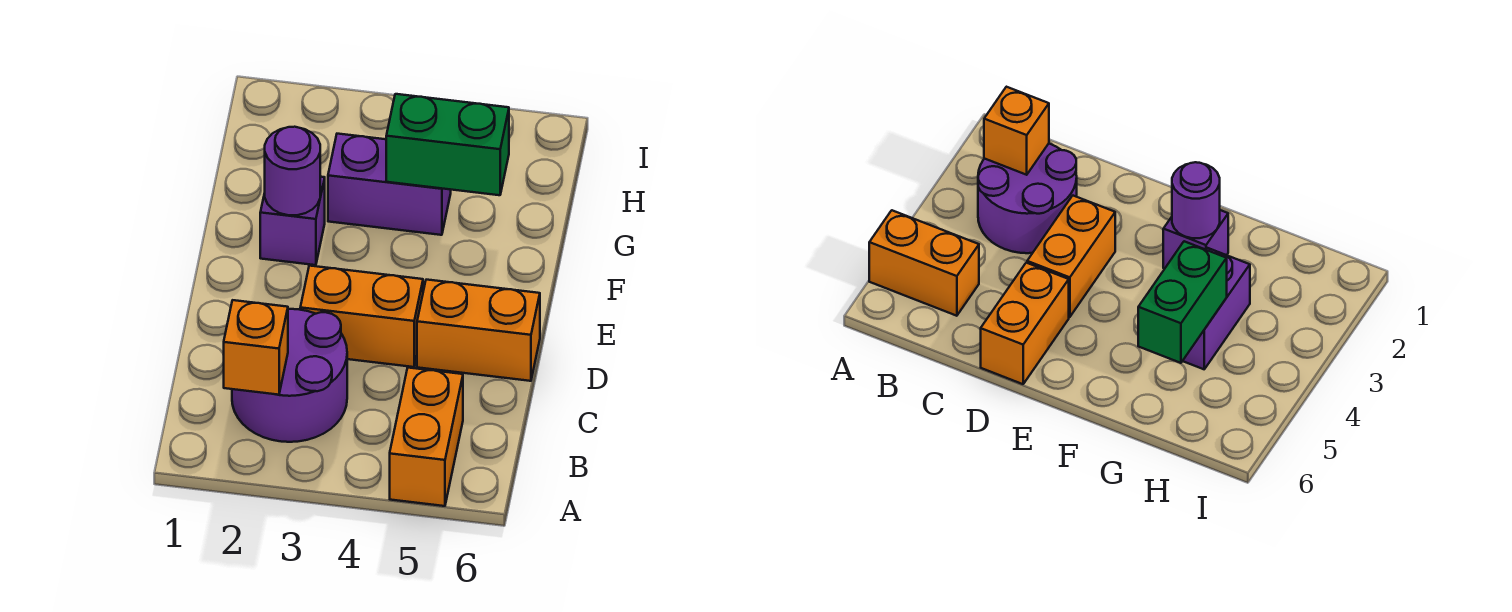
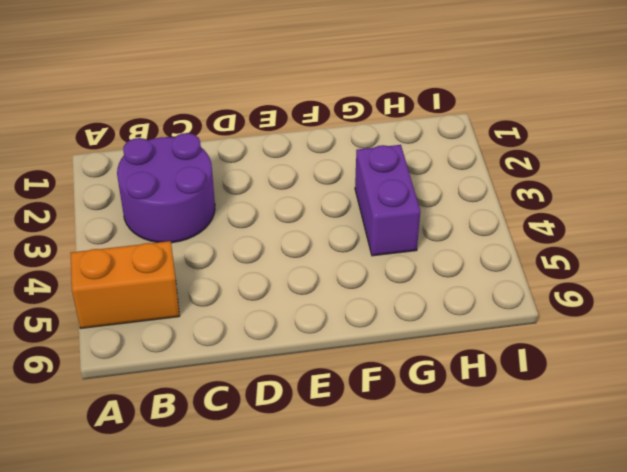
none -> orange brick D3:D4 level 1
none -> orange brick D5:D6 level 1

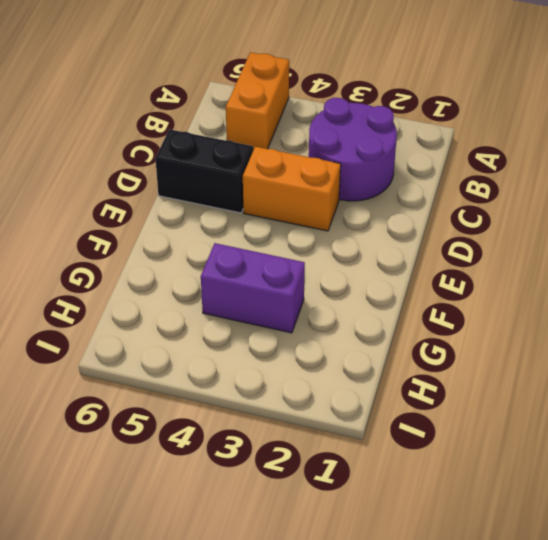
black brick D5:D6 level 1 -> orange brick D5:D6 level 1
none -> purple brick F2 level 1
none -> orange brick B2 level 2

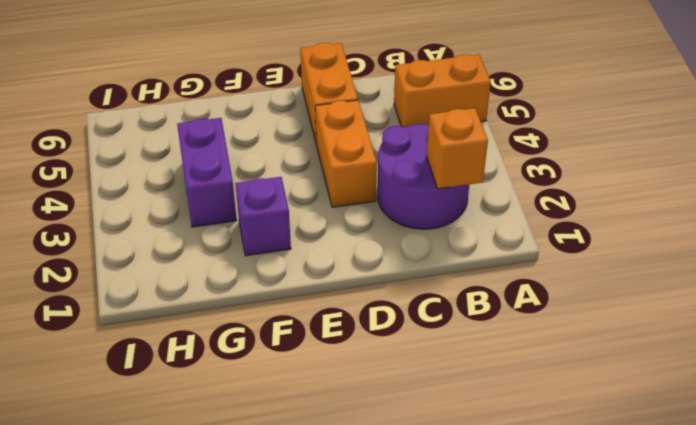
none -> purple round brick F2 level 2
none -> green brick G4:G5 level 2

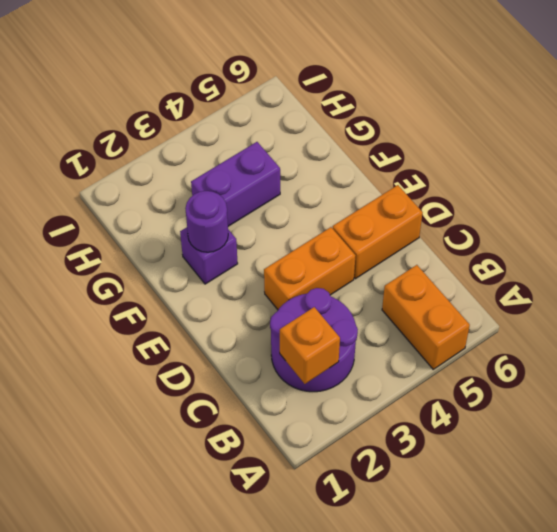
none -> green brick G4:G5 level 2

